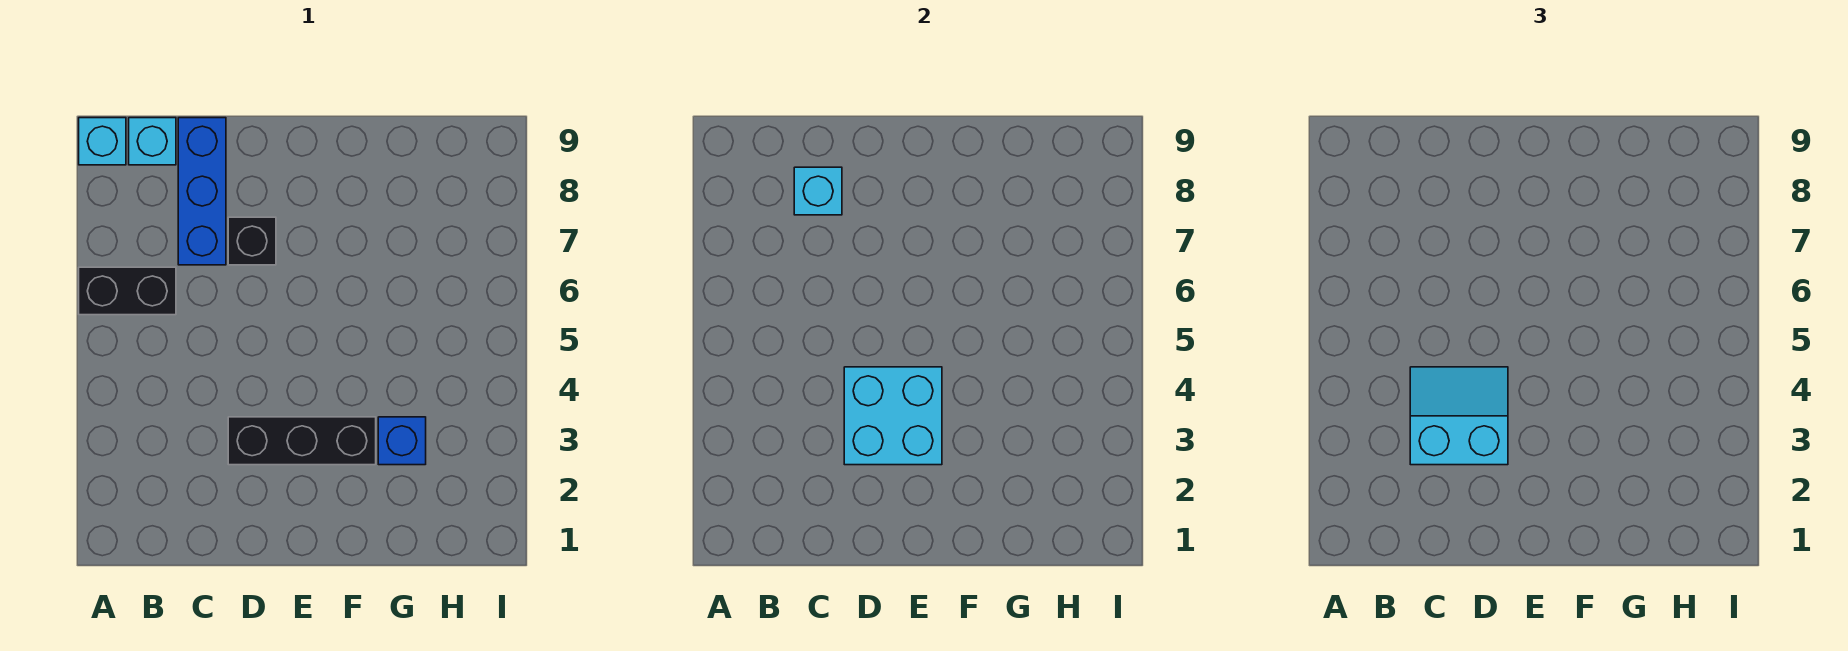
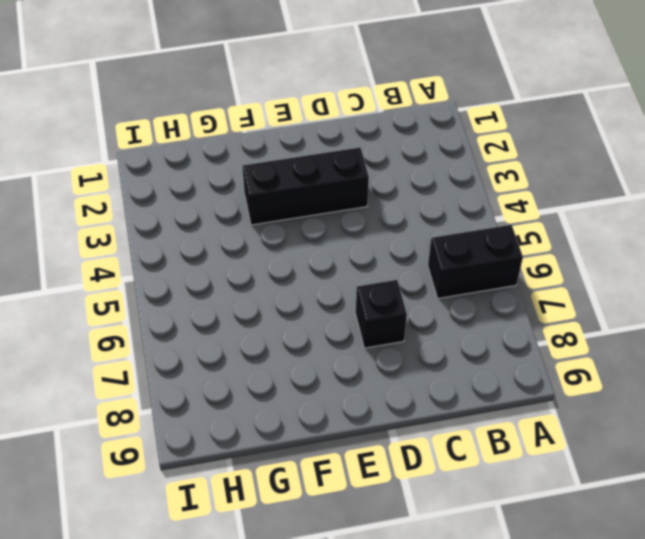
none -> cyan brick A9 level 1
none -> cyan brick B9 level 1

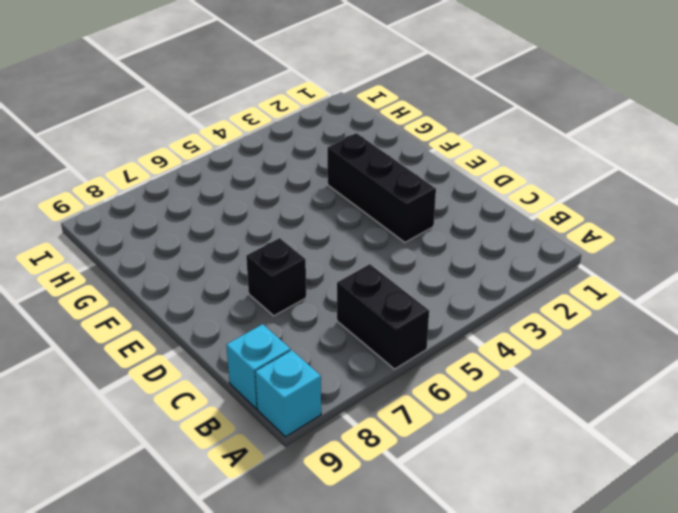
none -> blue brick C7:C9 level 1
none -> blue brick G3 level 1

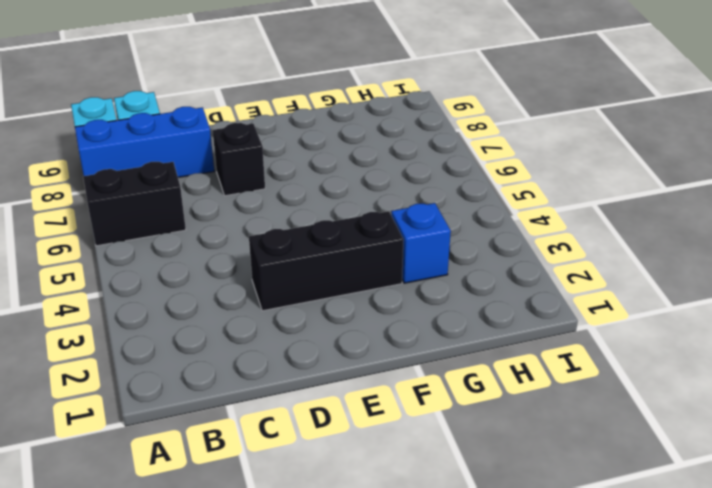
blue brick A8:C8 level 1 -> blue brick C7:C9 level 1
none -> cyan brick C8 level 2
none -> cyan brick D3:E4 level 2

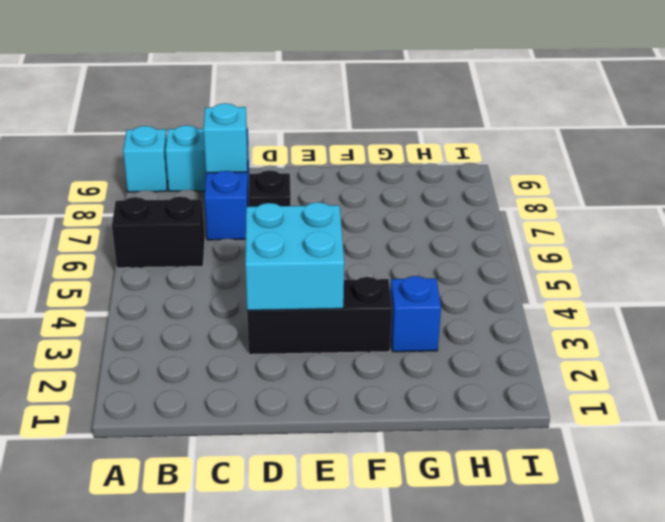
none -> cyan slope C3:D4 level 3 top 3

